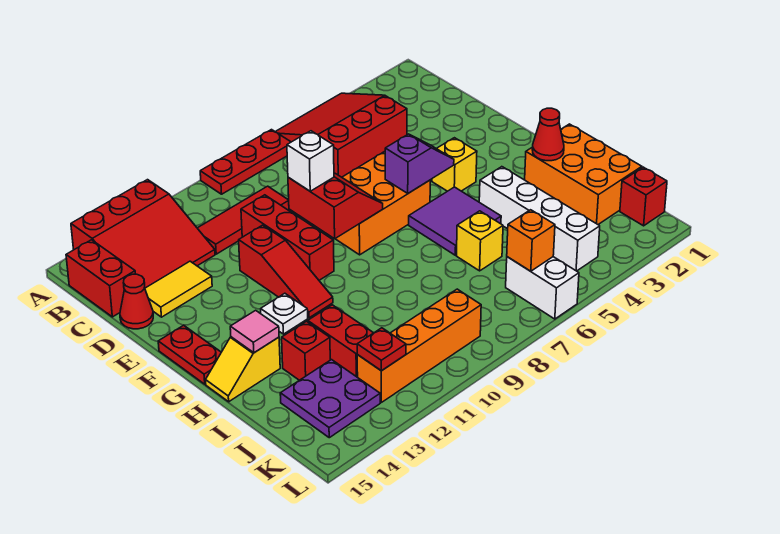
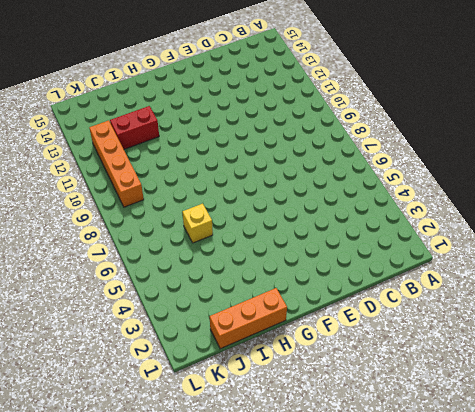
orange brick H1:J1 level 1 -> orange brick H1:J2 level 1
none -> red slope A4:C6 level 1 top C
none -> red plate A7:A9 level 1
none -> red slope A12:C14 level 1 top A
none -> red brick B15:C15 level 1

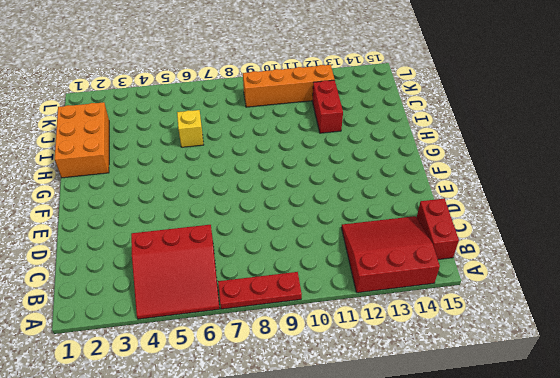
none -> red tile C9:C11 level 1
none -> red brick D10:F10 level 1
none -> yellow tile D13:D14 level 1
none -> red cone D15 level 1

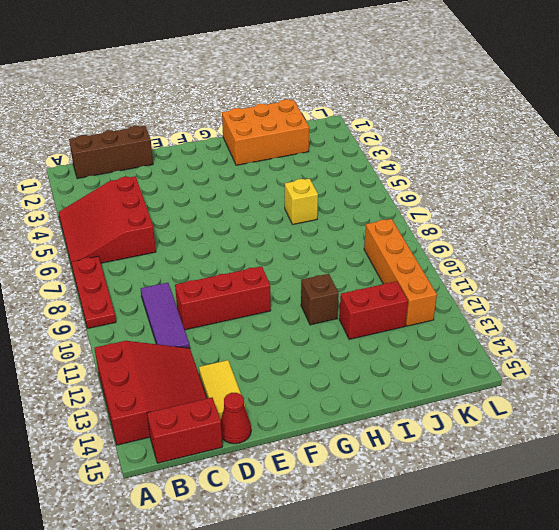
brown brick B1:D1 level 1 -> none
purple tile C9:C11 level 1 -> red tile C9:C11 level 1
brown brick H11 level 1 -> none
none -> orange brick E6:F8 level 1
none -> red slope E11:G11 level 1 top E
none -> yellow brick F4 level 1
none -> red plate F15:G15 level 1

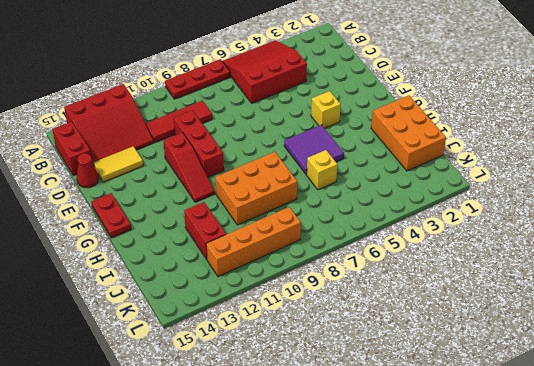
orange brick H8:I10 level 1 -> orange brick E6:F8 level 1
none -> white plate G12 level 1
none -> white brick H4:K4 level 1
none -> yellow slope H14:H15 level 1 top 14
none -> red brick I13 level 1

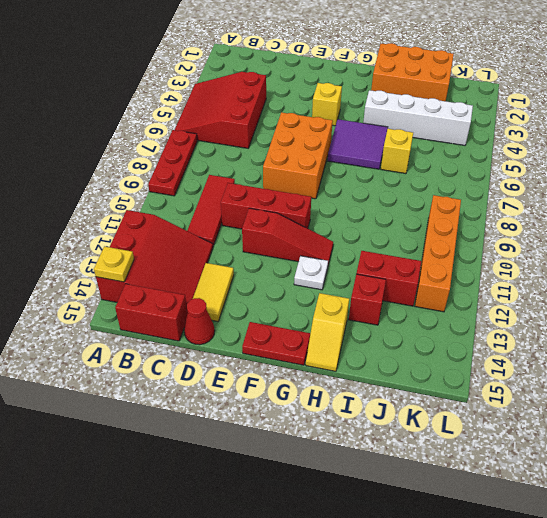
yellow plate A14 level 2 -> none
none -> purple plate J13:K14 level 1
none -> red brick K1 level 1
none -> white brick K6:L6 level 1
none -> red slope E8:F9 level 2 top 9

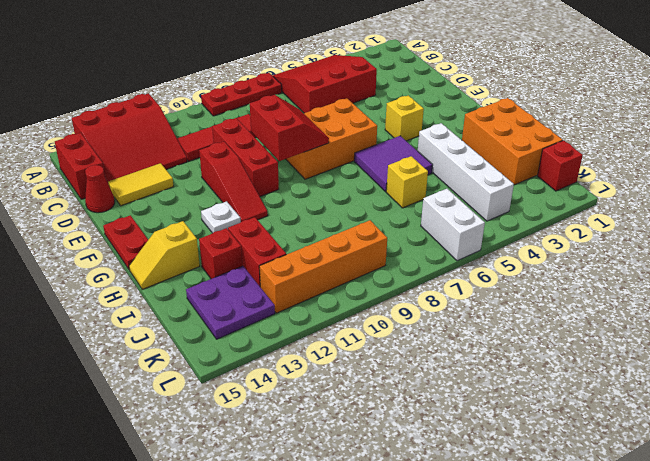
none -> purple slope F5:F6 level 2 top 6
none -> red cone H2 level 2
none -> pink tile H14 level 2
none -> orange brick K6 level 2

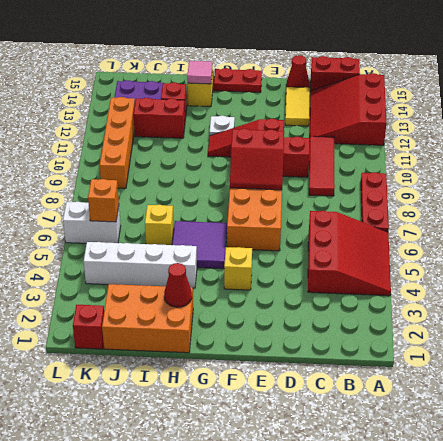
none -> purple slope F5:F6 level 2 top 6
none -> red plate K12 level 2
none -> white brick E9 level 3

